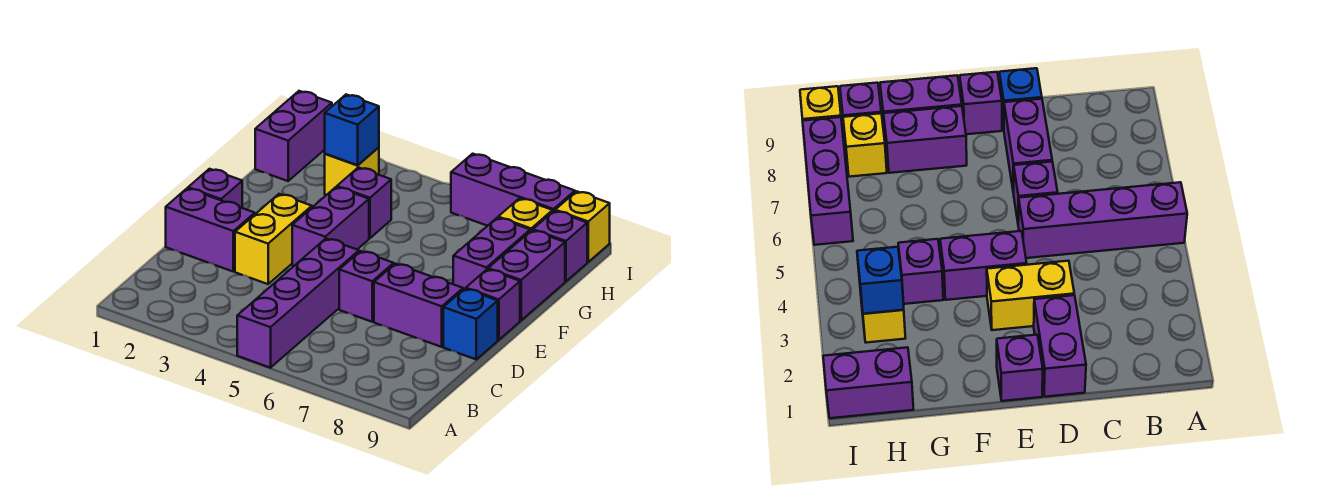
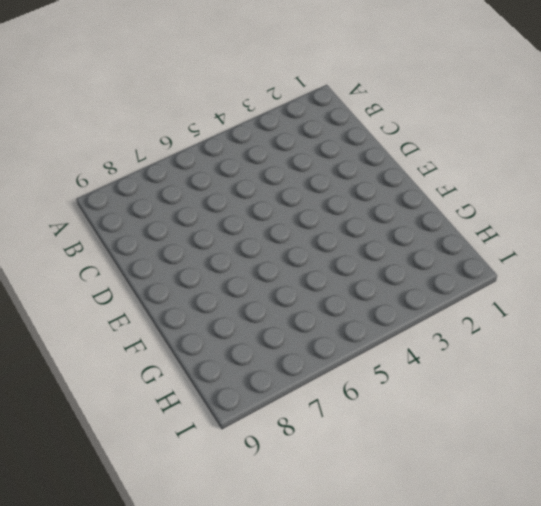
none -> purple brick A5:D5 level 1
none -> purple brick D1:D2 level 1
none -> yellow brick D3:E3 level 1

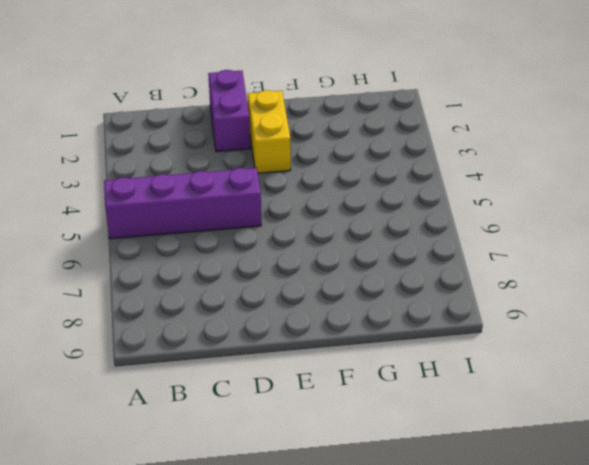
yellow brick E2:E3 level 1 -> yellow brick D3:E3 level 1
none -> purple brick D6 level 1
none -> purple brick D7:D8 level 1
none -> blue brick D9 level 1

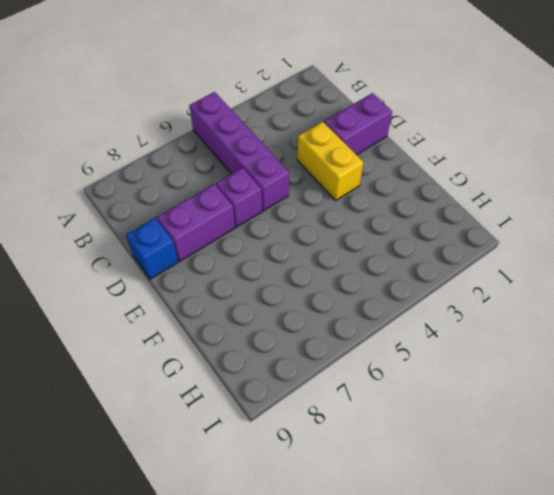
none -> purple brick E1 level 1
none -> purple brick E4:F4 level 1
none -> purple brick E9 level 1

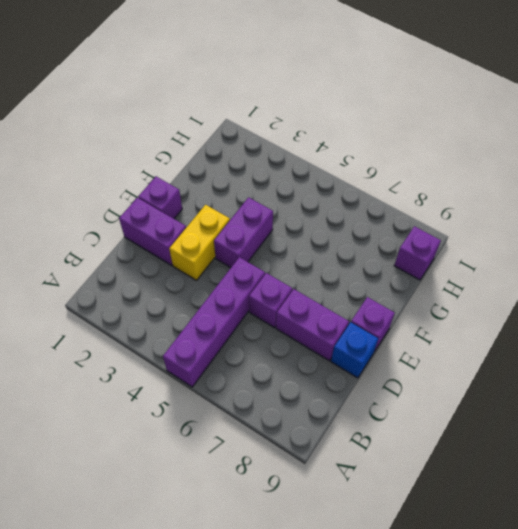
none -> purple brick F8:G8 level 1
none -> purple brick F9:G9 level 1
none -> purple brick G4 level 1

